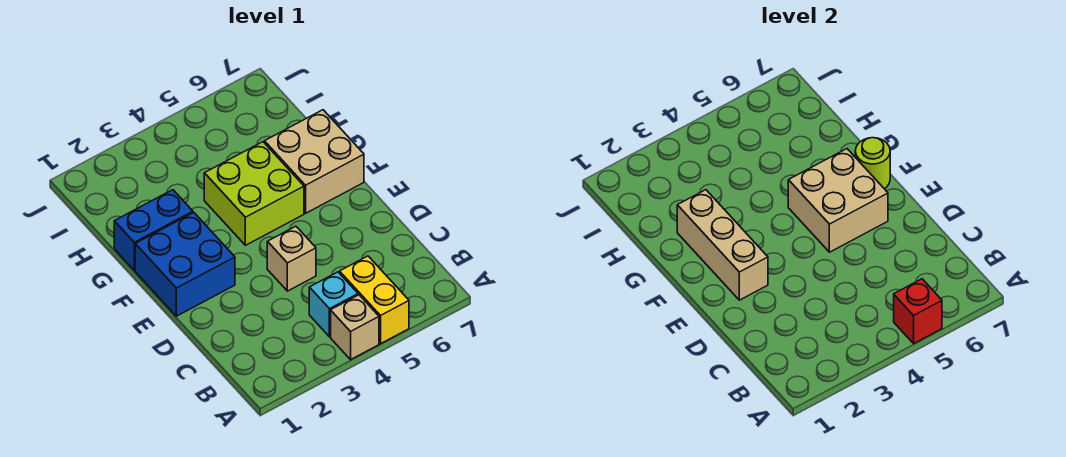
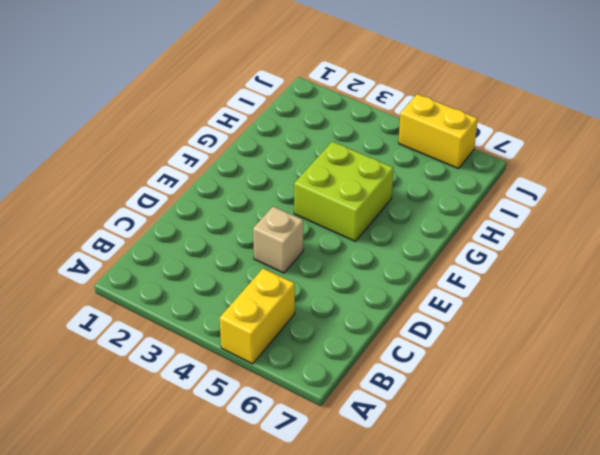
yellow brick J5:J6 level 1 -> none
none -> tan brick A4 level 1
none -> cyan brick B4 level 1
none -> blue brick E1:F2 level 1

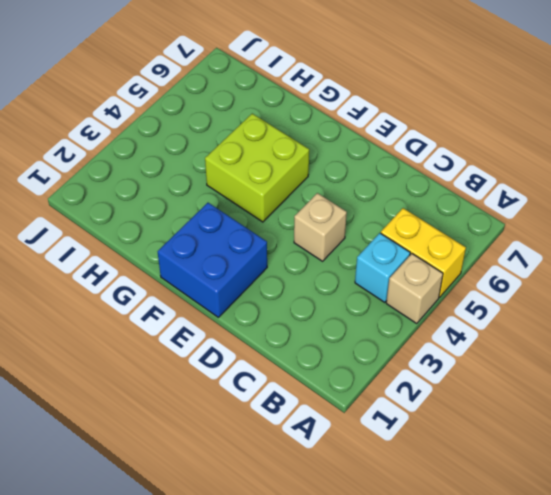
none -> tan brick F6:G7 level 1
none -> blue brick G1:G2 level 1
none -> red brick A5 level 2

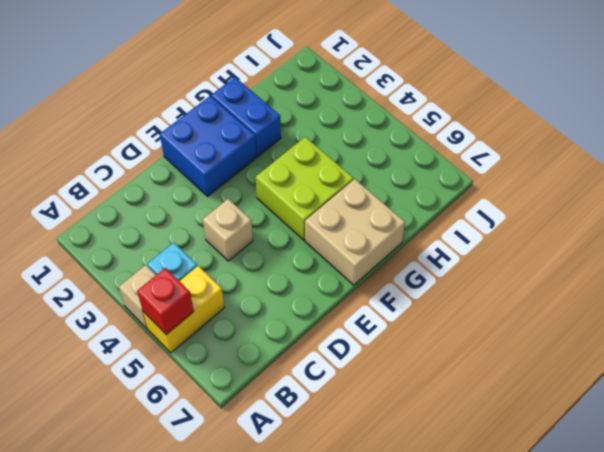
none -> tan brick E2:G2 level 2
none -> tan brick E5:F6 level 2
none -> lime round brick F7 level 2

